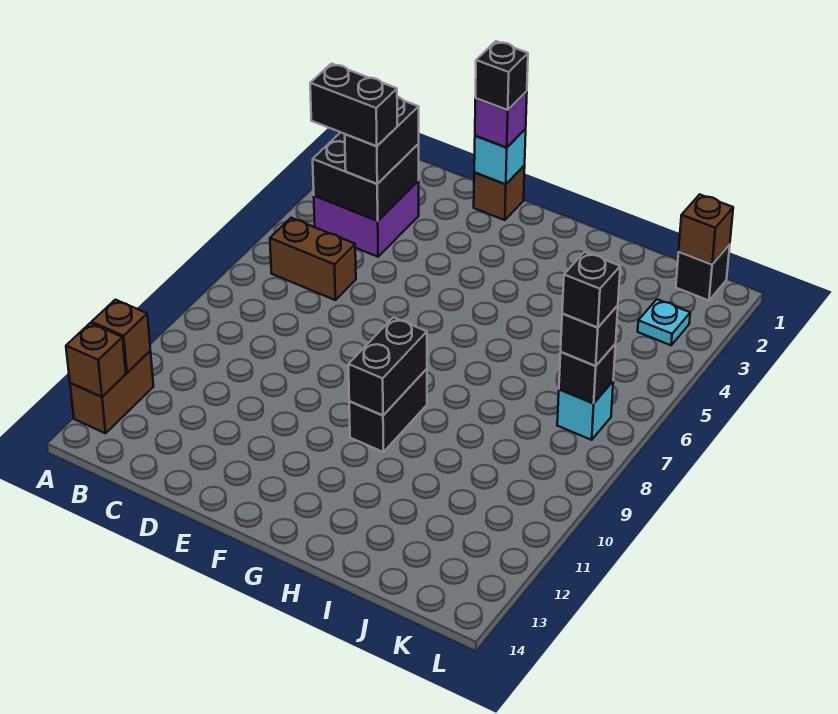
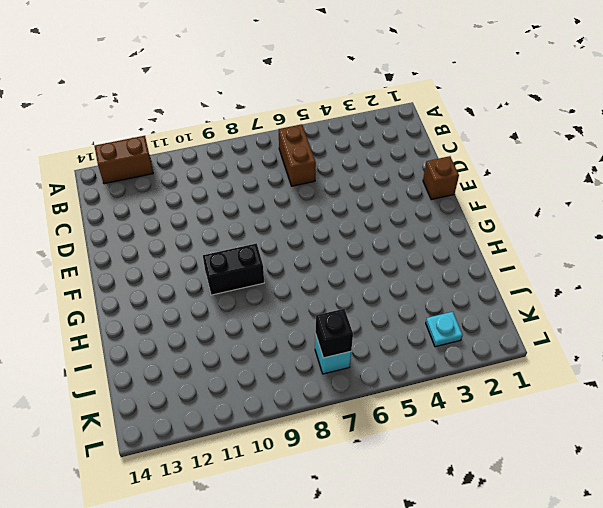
none -> purple brick B3:C4 level 1
none -> black brick K1 level 1
none -> brown brick A12 level 2

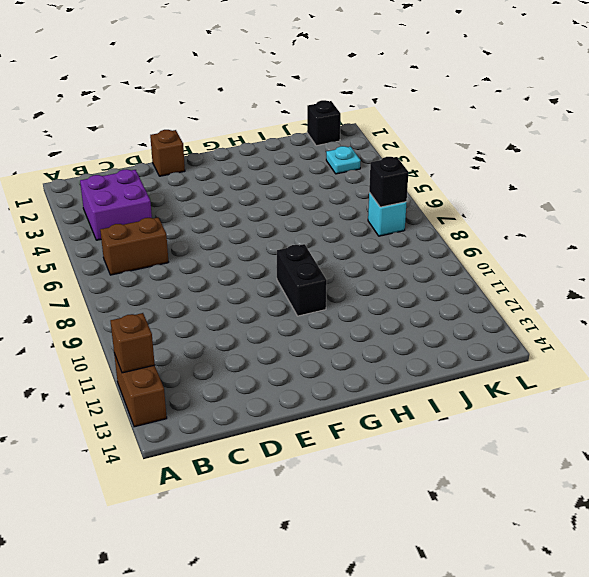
none -> brown brick A13 level 2
none -> black brick B3:C4 level 2
none -> cyan brick E1 level 2

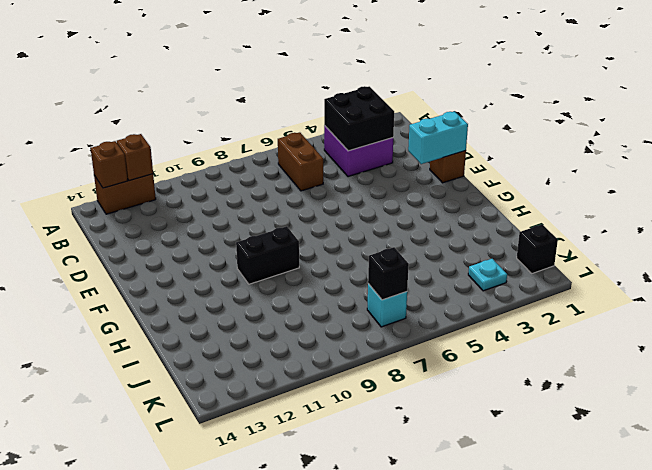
cyan brick E1:E2 level 2 -> cyan brick E1 level 2
none -> black brick G9:G10 level 2
none -> brown brick K1 level 2
none -> black brick C3:C4 level 3

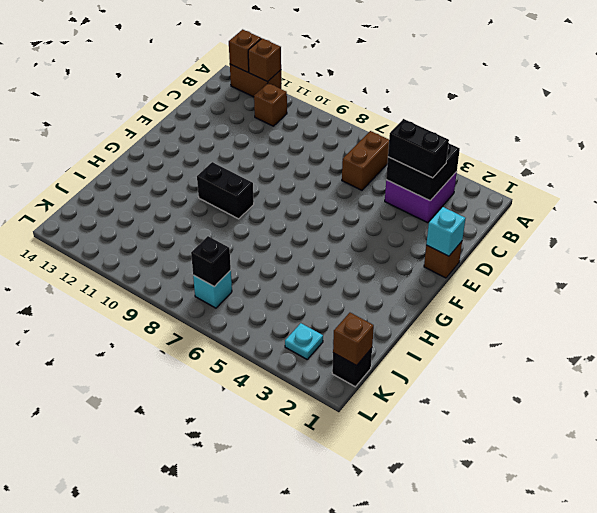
brown brick B11 level 1 -> none
none -> black brick G9:G10 level 2
none -> purple brick E1 level 3
none -> black brick K7 level 3

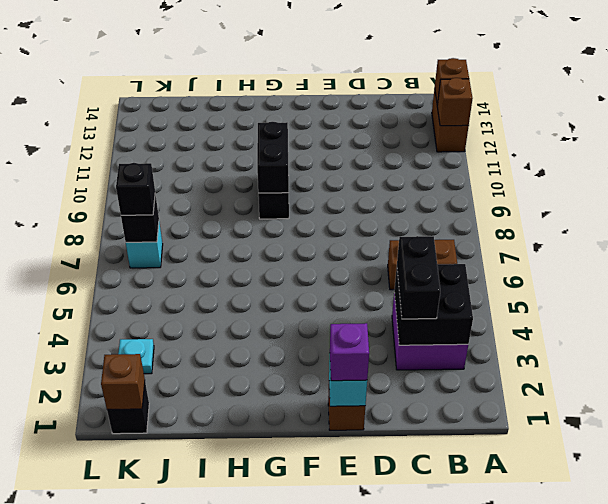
none -> black brick B4:C4 level 4
none -> black brick E1 level 4
none -> black brick K7 level 4

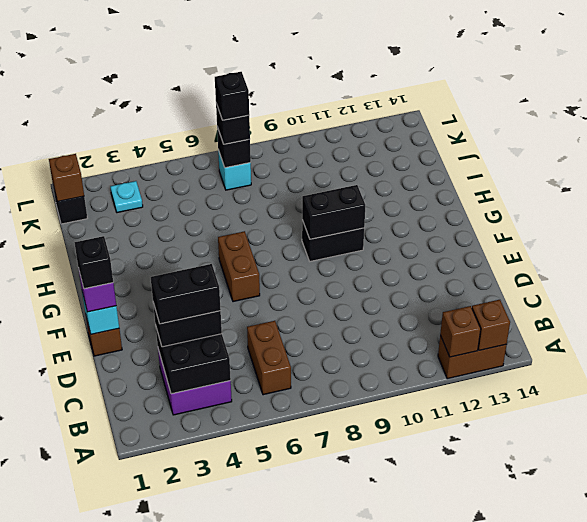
black brick C3:C4 level 4 -> black brick B4:C4 level 4
brown brick F6:G6 level 1 -> none

